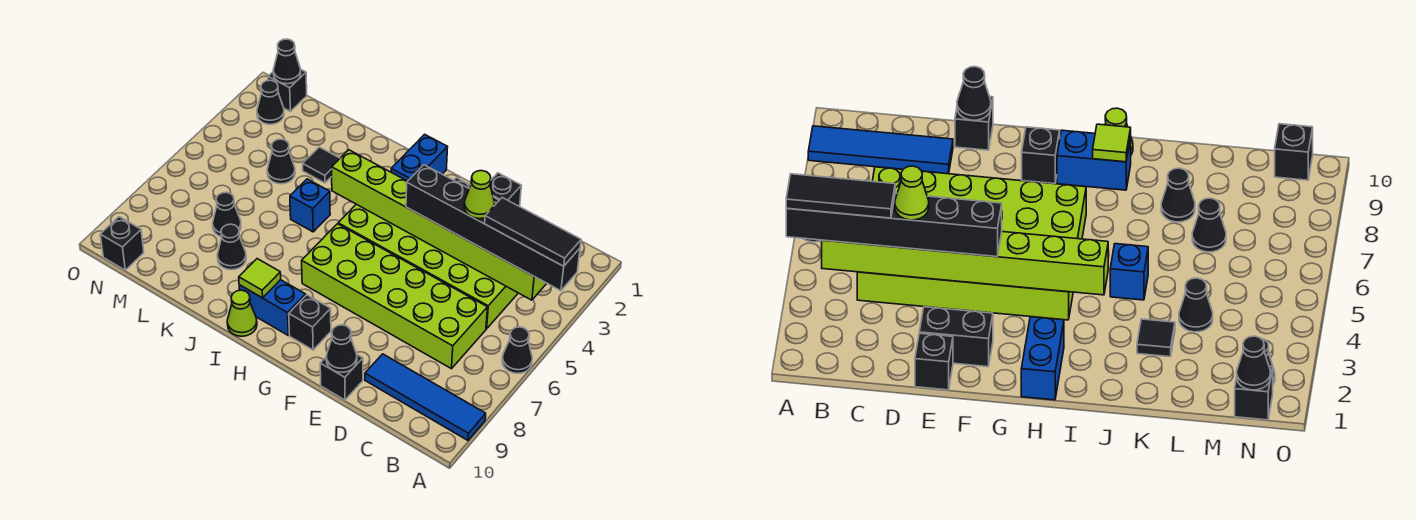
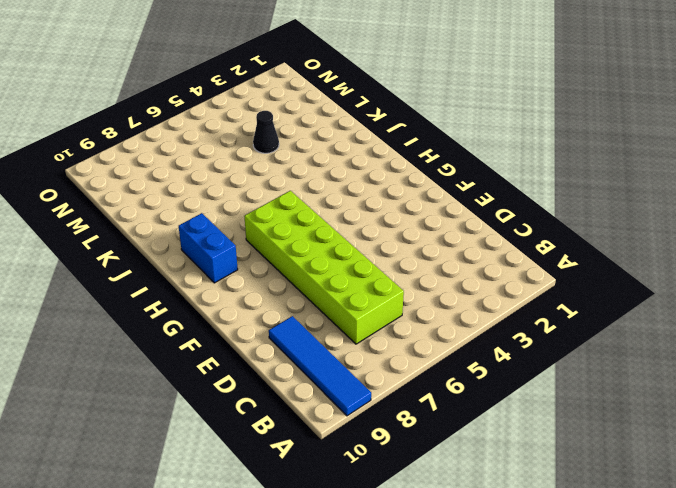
none -> black cone A6 level 1
none -> lime brick C4:H5 level 1
none -> black brick E1 level 1

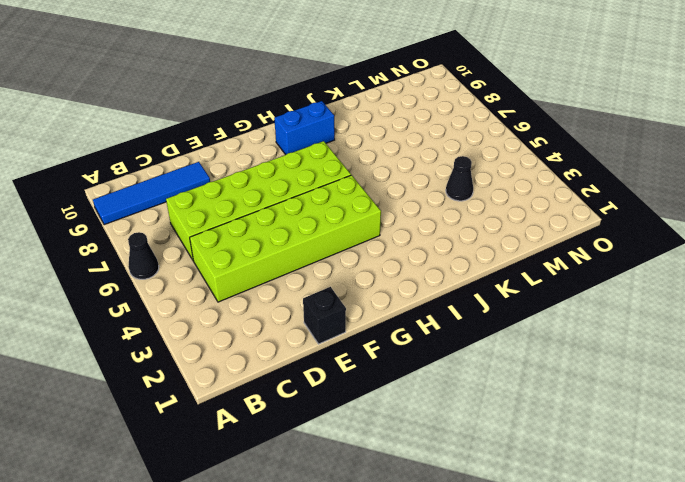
none -> black brick E2:F2 level 1
none -> black brick E10 level 1
none -> black brick G9 level 1

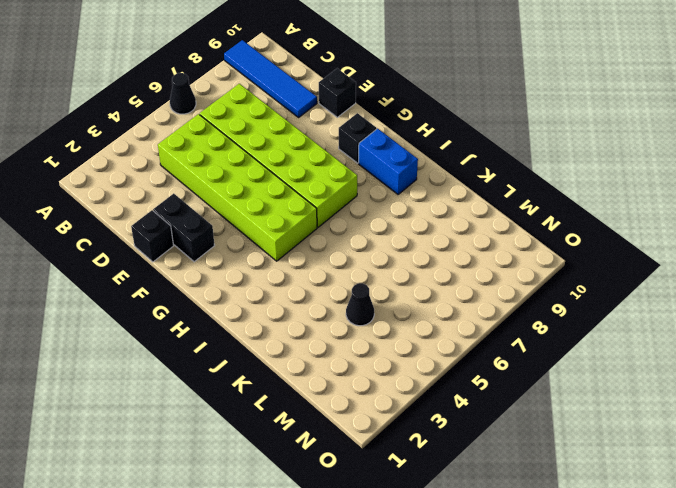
none -> blue brick H1:H2 level 1
none -> lime cone I10 level 1
none -> blue brick J5 level 1

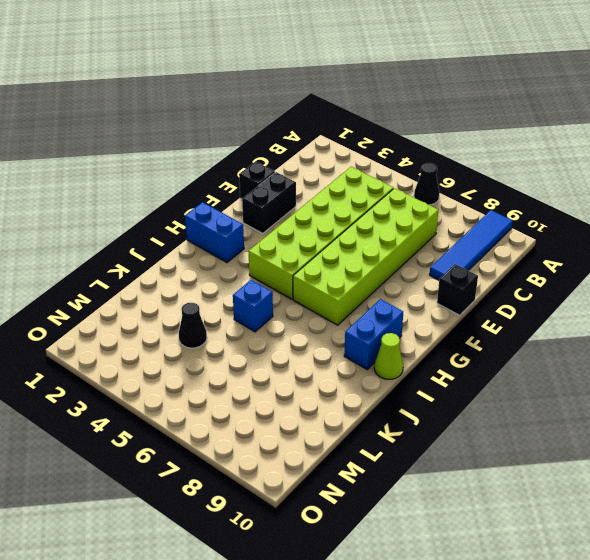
none -> black brick G9 level 1
none -> black tile K3 level 1
none -> black cone K8 level 1

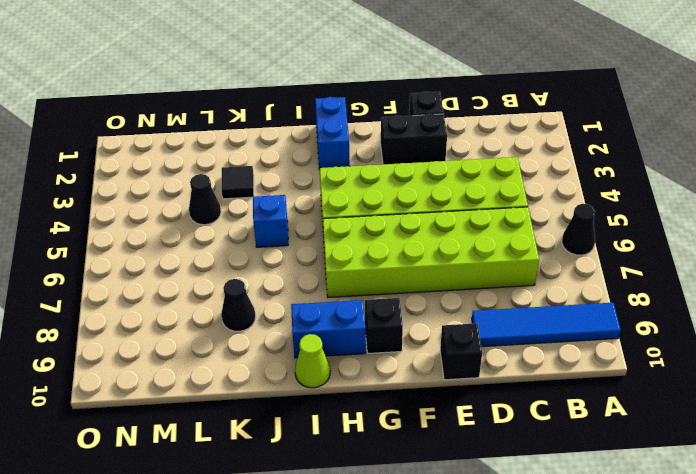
none -> black cone L7 level 1
none -> black brick N1 level 1
none -> black cone N2 level 1

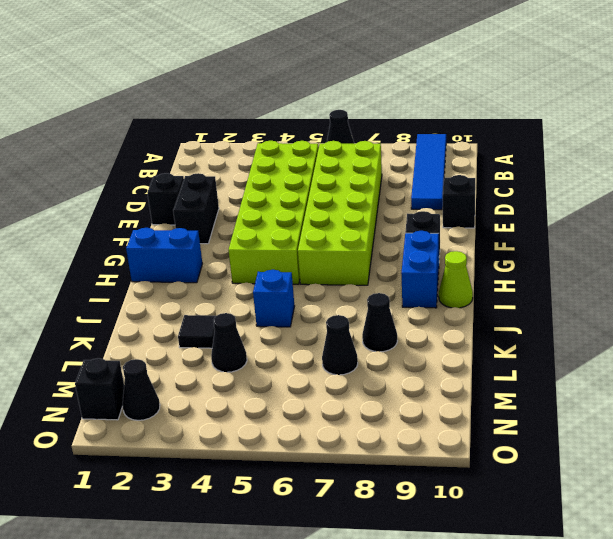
none -> black brick N10 level 1
none -> lime brick B4:I4 level 2
none -> black cone E10 level 2

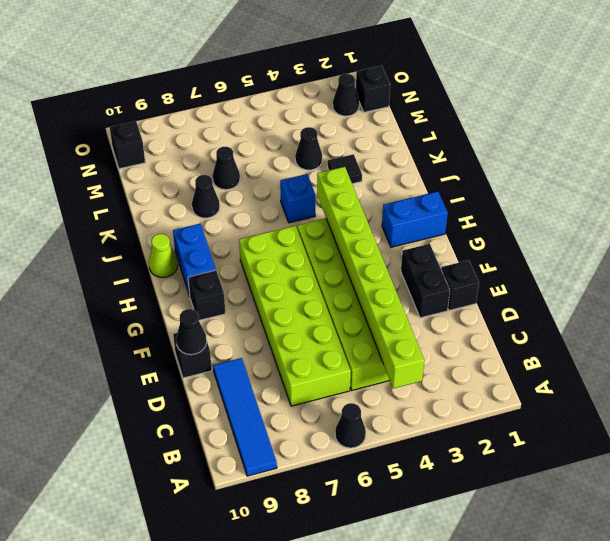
none -> lime tile I9 level 2
none -> black cone N1 level 2
none -> black brick A4:F4 level 3

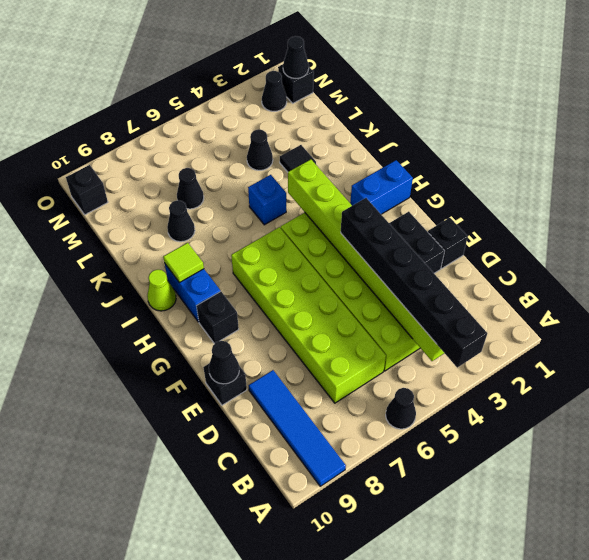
none -> black tile A4:C4 level 4
none -> lime cone D4 level 4

